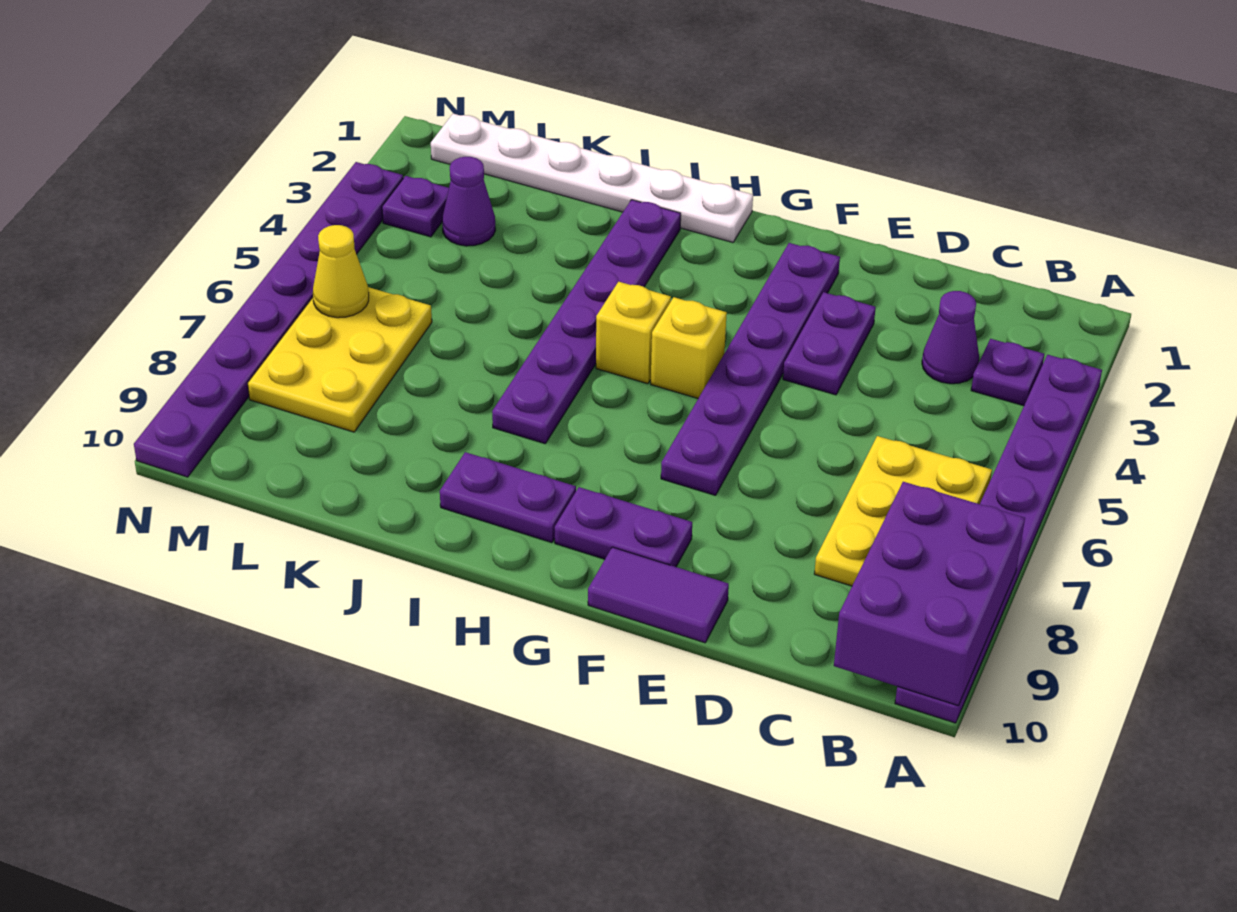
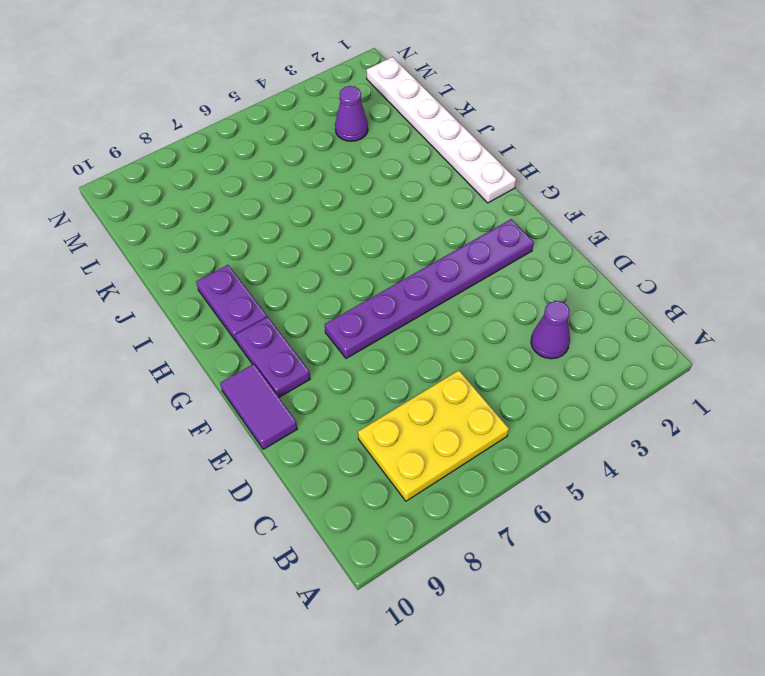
none -> purple plate A3:A10 level 1
none -> purple plate B3 level 1
none -> purple plate E3:E4 level 1

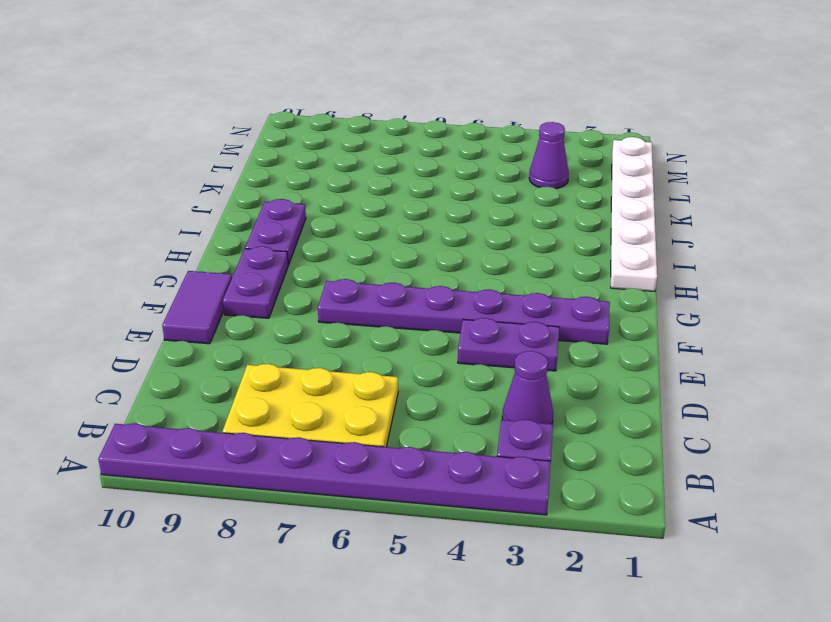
none -> yellow brick G5 level 1
none -> yellow brick H5 level 1
none -> purple plate I2:I7 level 1

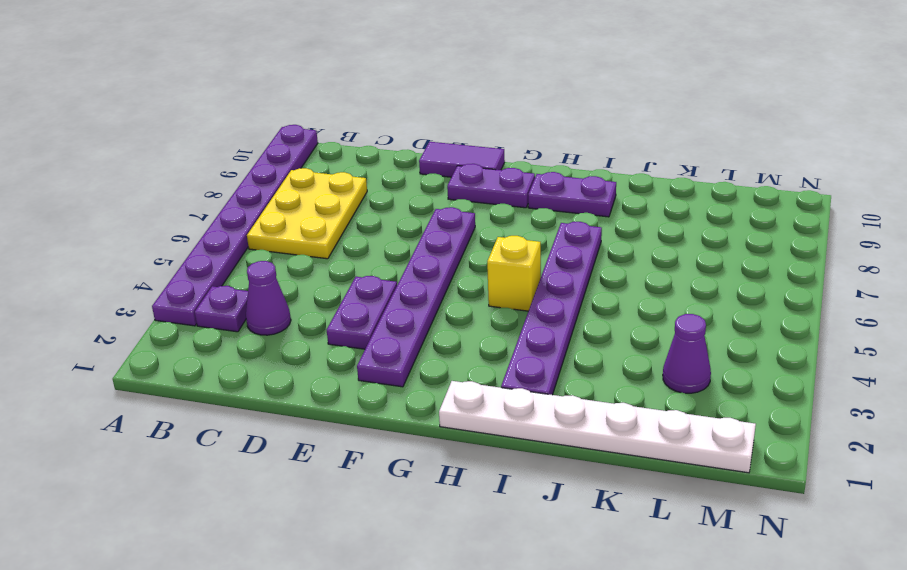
none -> yellow brick G5 level 1
none -> yellow plate L6:M8 level 1
none -> purple plate M3 level 1

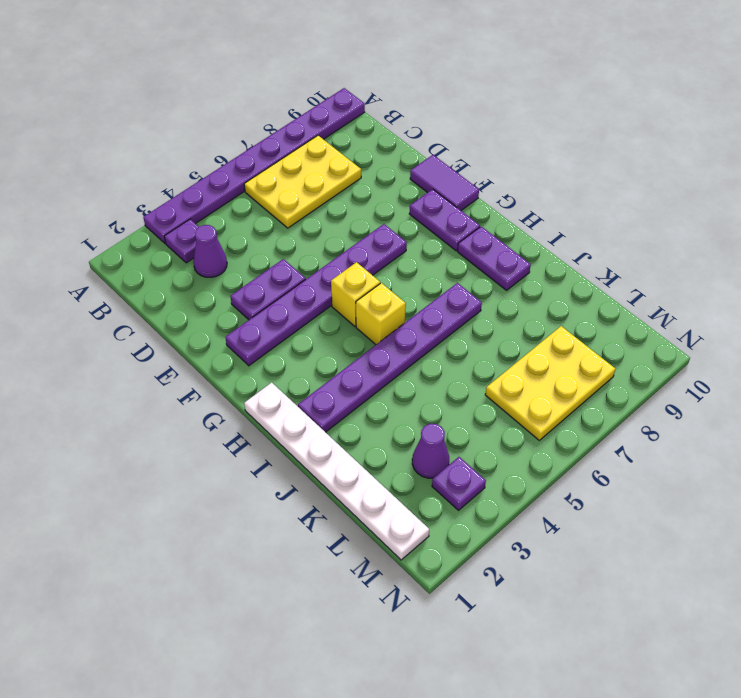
none -> purple plate N3:N10 level 1
none -> purple brick A8:B10 level 2
none -> yellow cone M6 level 2

